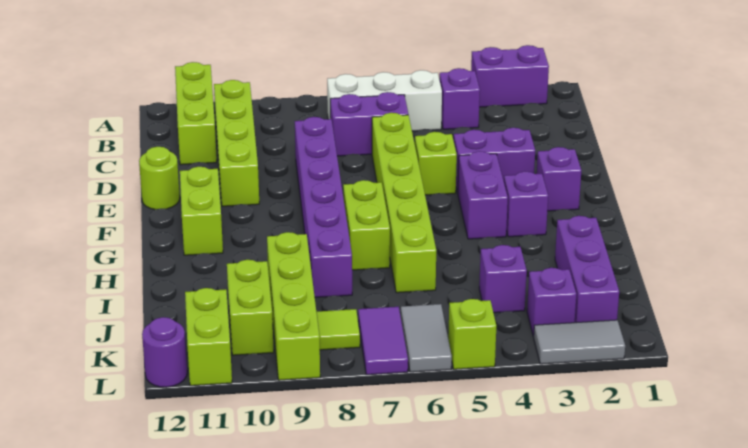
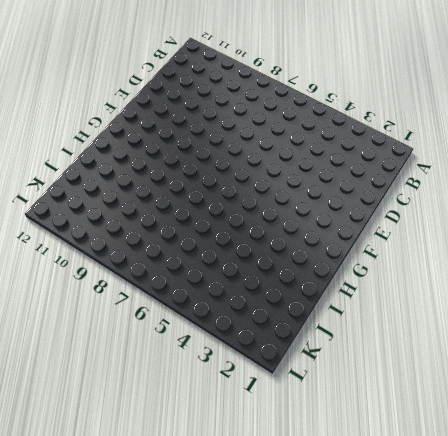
none -> purple brick A2:A3 level 1
none -> lime brick A11:C11 level 1
none -> purple brick B4 level 1

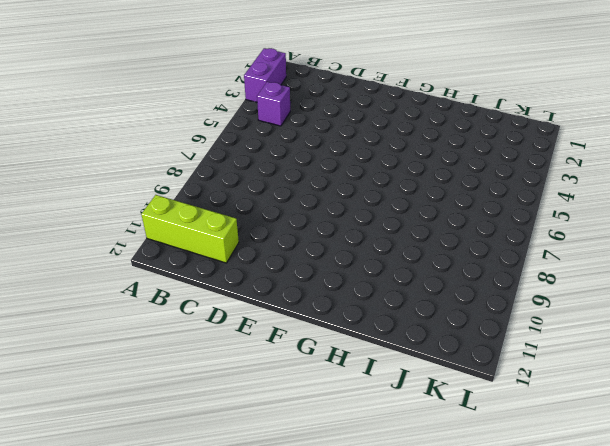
none -> white brick B5:B7 level 1
none -> lime brick B10:E10 level 1
none -> purple brick C6:C7 level 1

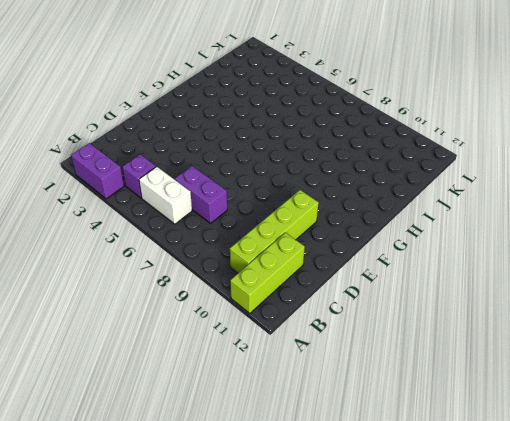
white brick B5:B6 level 1 -> white brick B5:B7 level 1
none -> lime brick D6:I6 level 1
none -> purple brick D8:I8 level 1
none -> purple brick E3:E4 level 1

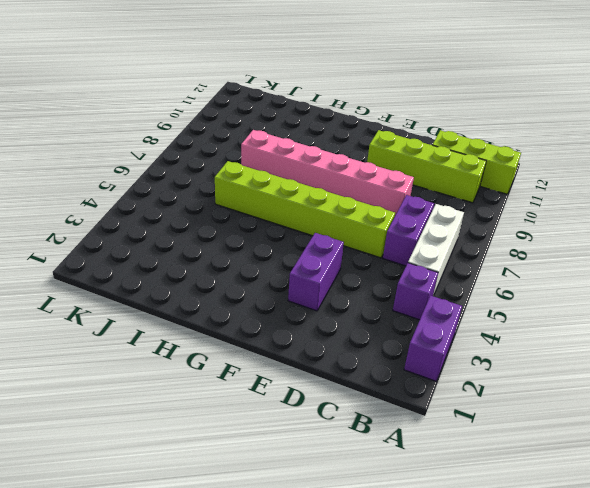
pink brick D8:I8 level 1 -> purple brick D8:I8 level 1
none -> lime brick E5 level 1
none -> lime round brick E12 level 1
none -> purple brick F2 level 1

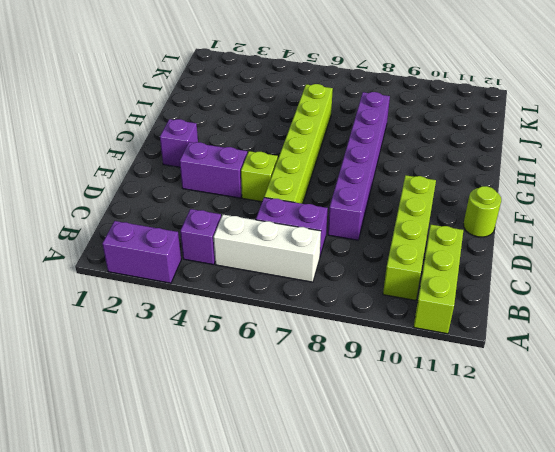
none -> purple brick F4:G4 level 1
none -> lime brick F11:G11 level 1
none -> purple brick G3 level 1

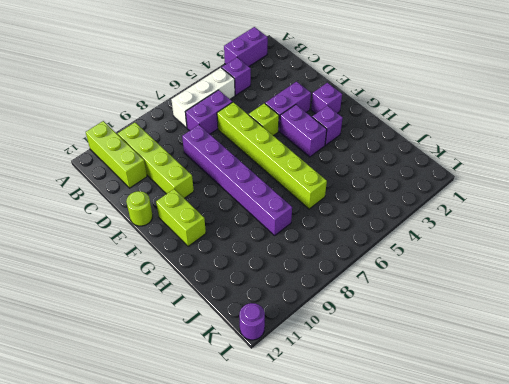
none -> lime brick G7:H7 level 1
none -> purple brick I2:K2 level 1
none -> lime brick I9:L9 level 1

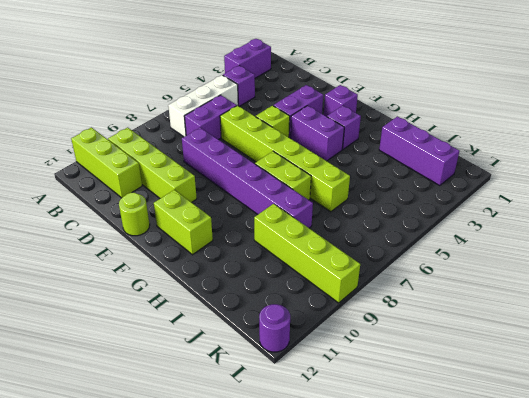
none -> purple brick J4 level 1
none -> lime brick J10:K10 level 1
none -> purple brick K3 level 1

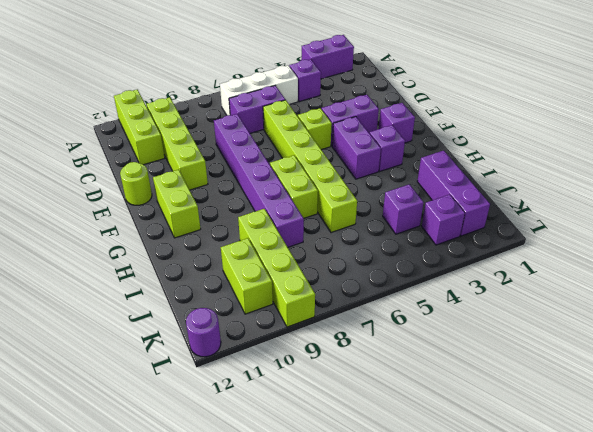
none -> grey tile K6:L6 level 1
none -> purple tile K7:L7 level 1
none -> lime tile K8 level 1

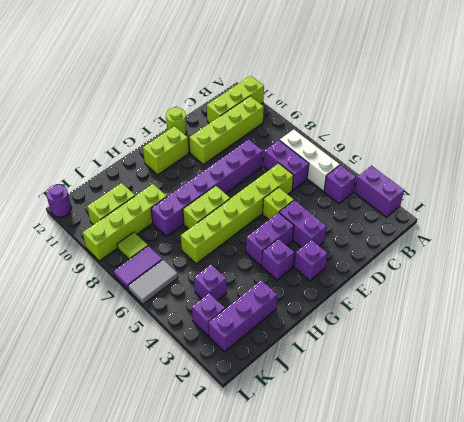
none -> lime brick K11:L11 level 1
none -> grey tile L2:L3 level 1
none -> lime brick L5 level 1

